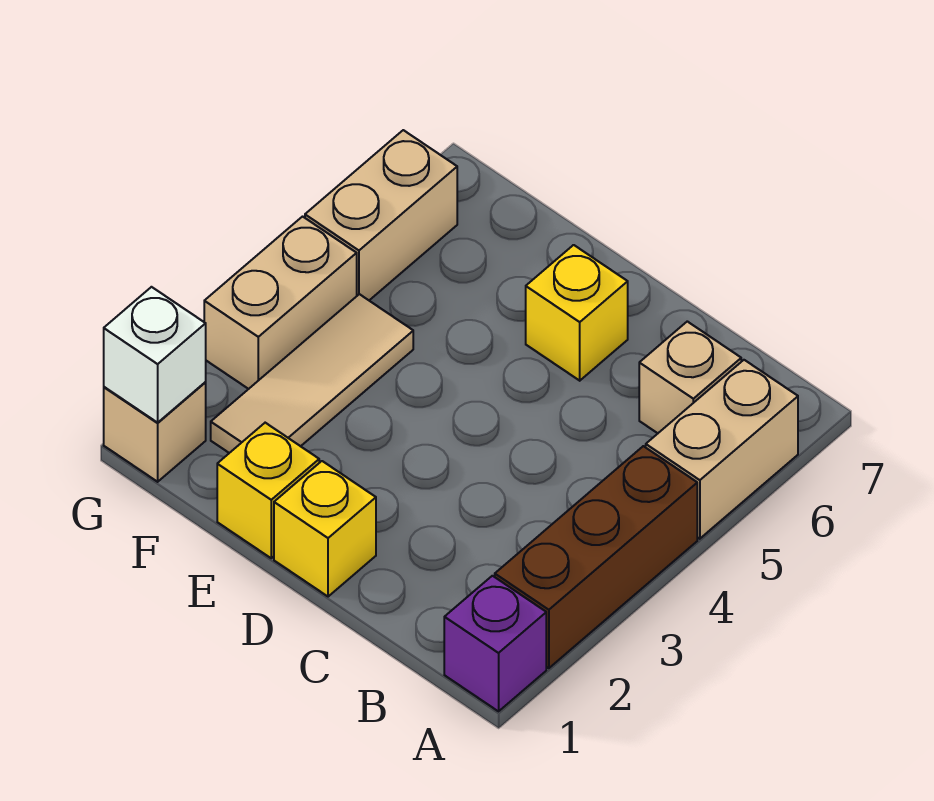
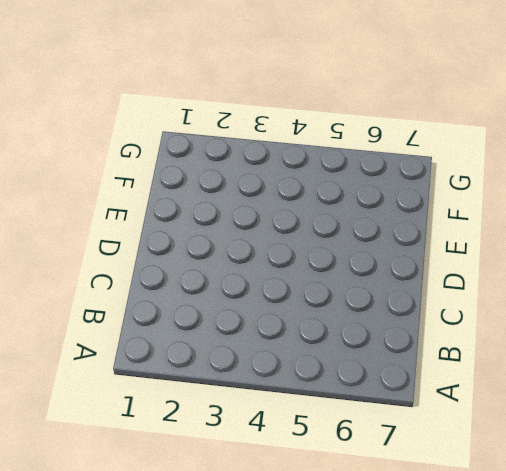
none -> purple brick A1 level 1
none -> brown brick A2:A4 level 1
none -> tan brick A5:A6 level 1

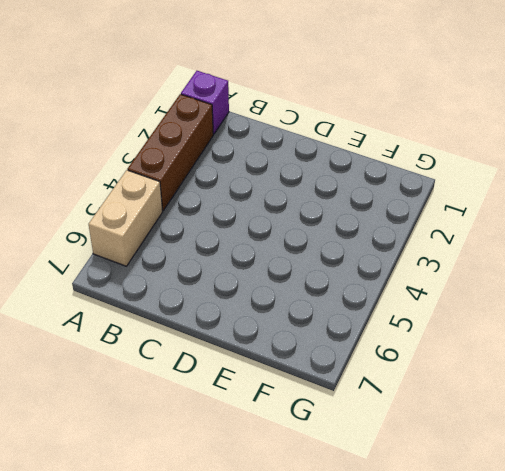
none -> tan brick B6 level 1
none -> yellow brick D1 level 1
none -> yellow brick D6 level 1

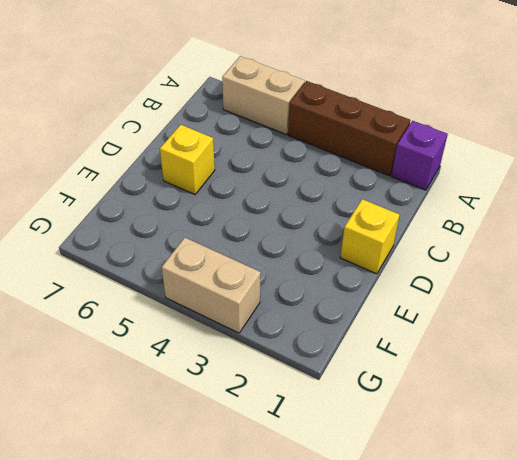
none -> tan brick B6 level 1
none -> yellow brick E1 level 1
none -> tan tile F2:F4 level 1

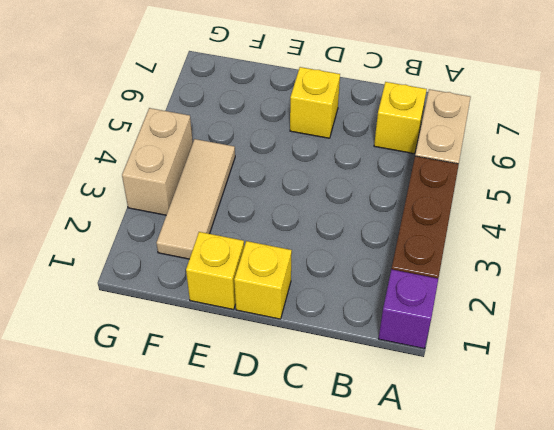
yellow brick B6 level 1 -> tan brick B6 level 1
none -> tan brick G1 level 1
none -> tan brick G5:G6 level 1
none -> white brick G1 level 2

